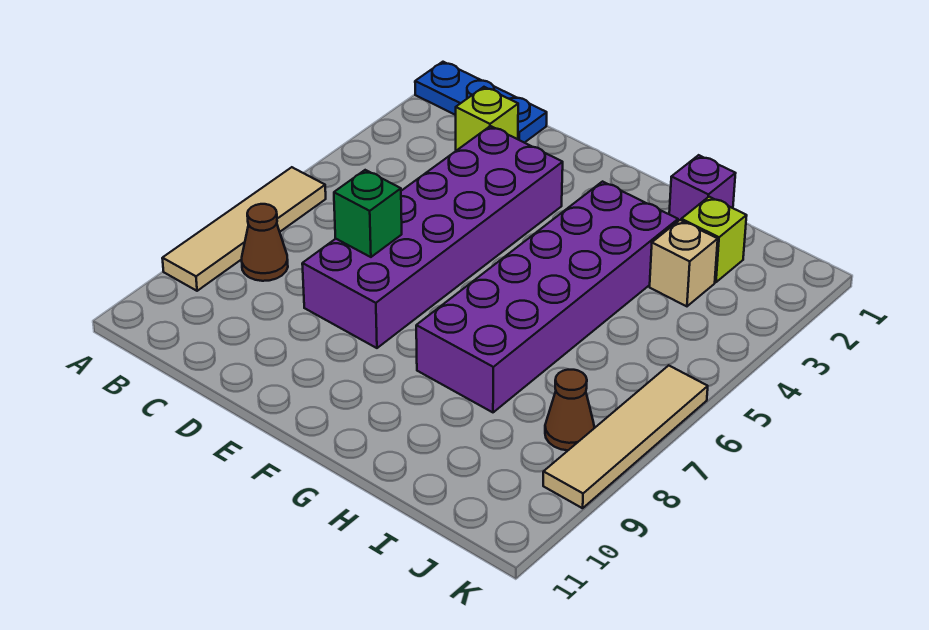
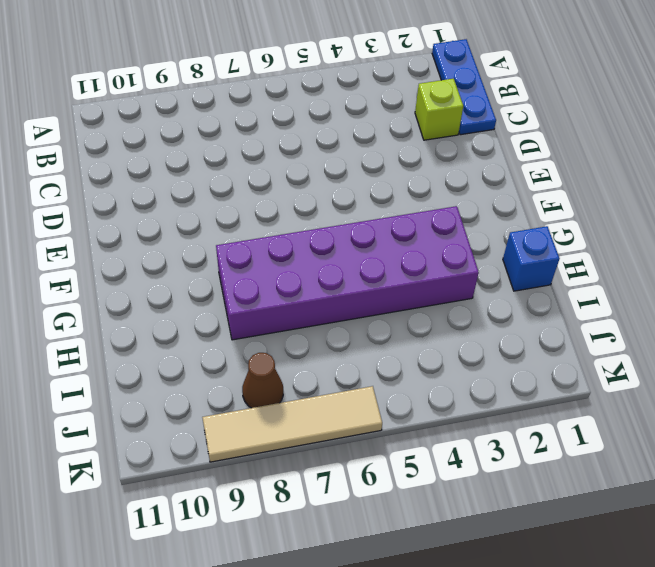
blue brick H1 level 1 -> purple brick H1 level 1
none -> tan tile A6:A9 level 1
none -> brown cone B8 level 1
none -> purple brick D3:E8 level 1

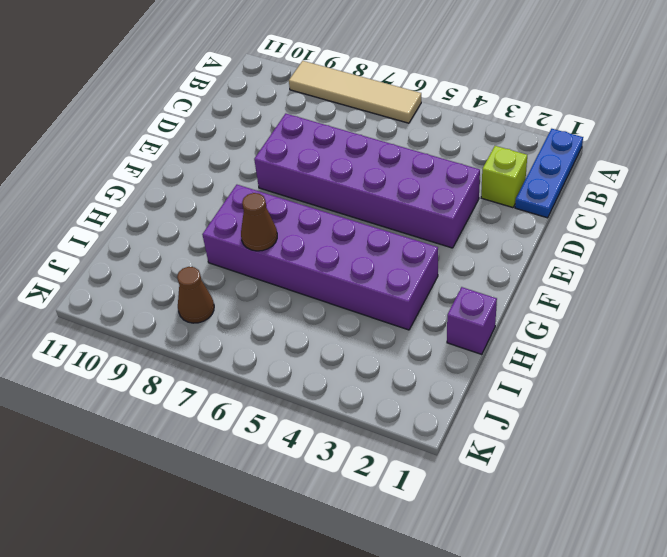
brown cone H7 level 2 -> brown cone B8 level 1
none -> lime brick I2 level 1
none -> tan brick I3 level 1
none -> tan tile K6:K9 level 1

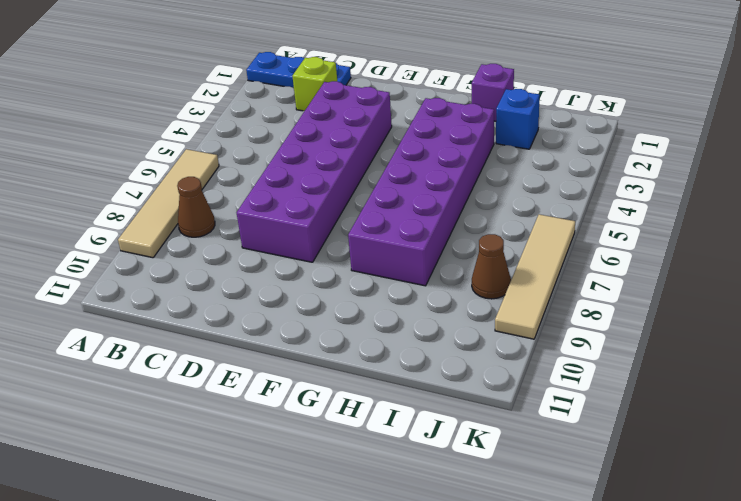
blue brick I2 level 1 -> lime brick I2 level 1
none -> tan brick I3 level 1
none -> green brick D7 level 2

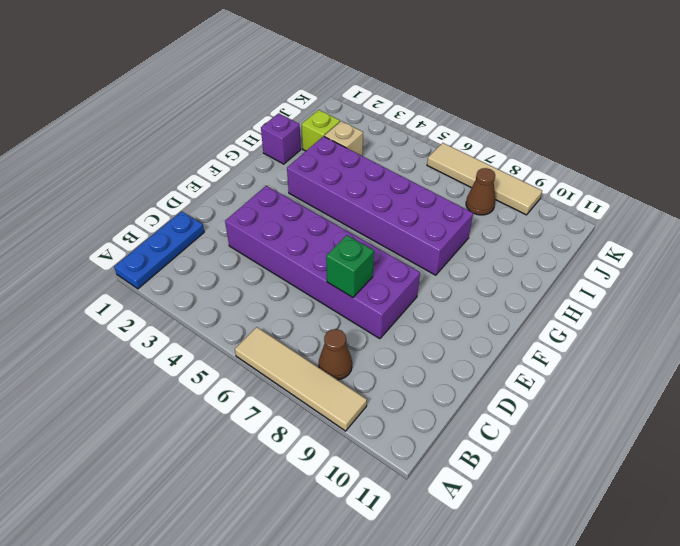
none -> lime brick C2 level 1

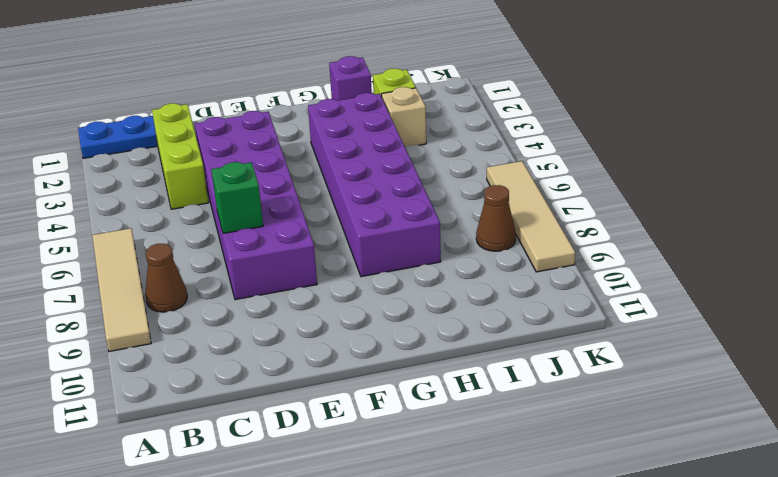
lime brick C2:C4 level 1 -> lime brick C2 level 1

